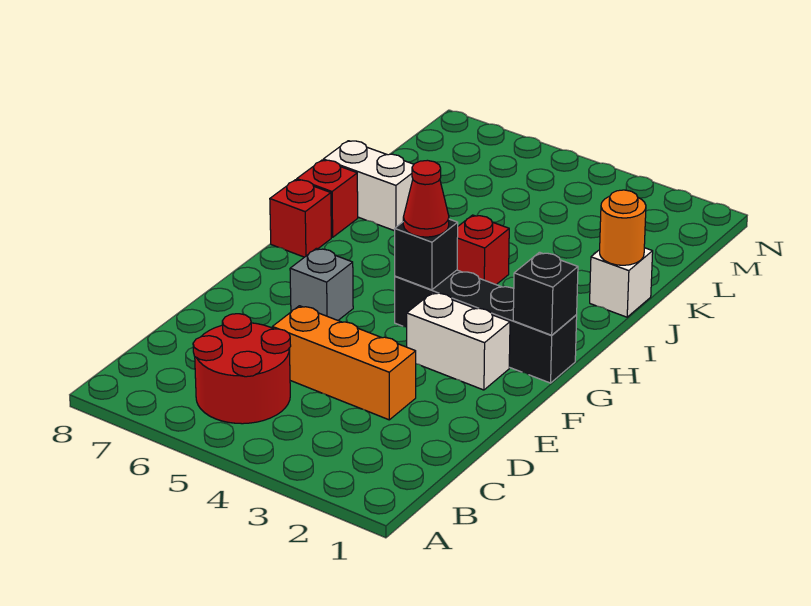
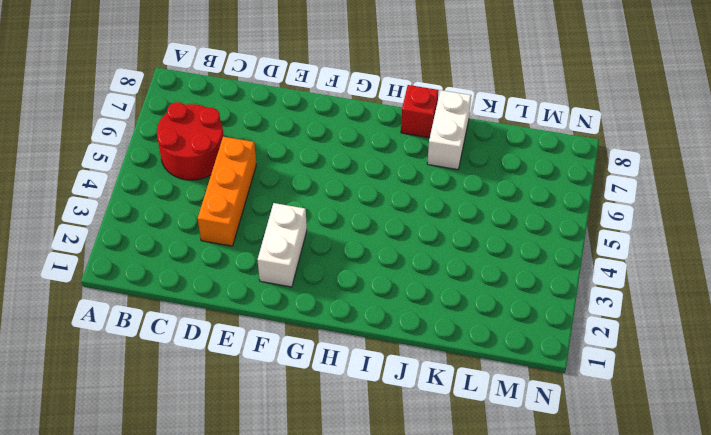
none -> grey brick F6 level 1
none -> black brick G1:G4 level 1
none -> red brick H8 level 1

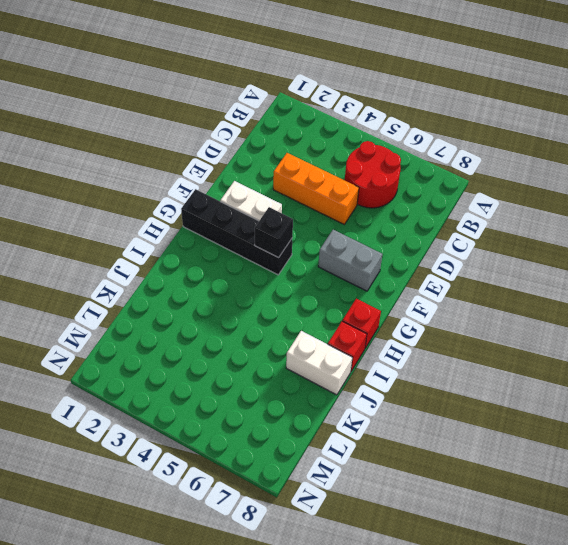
grey brick F6:F7 level 1 -> grey brick F6 level 1
none -> red brick I4 level 1
none -> white brick J1 level 1
none -> black brick G1 level 2

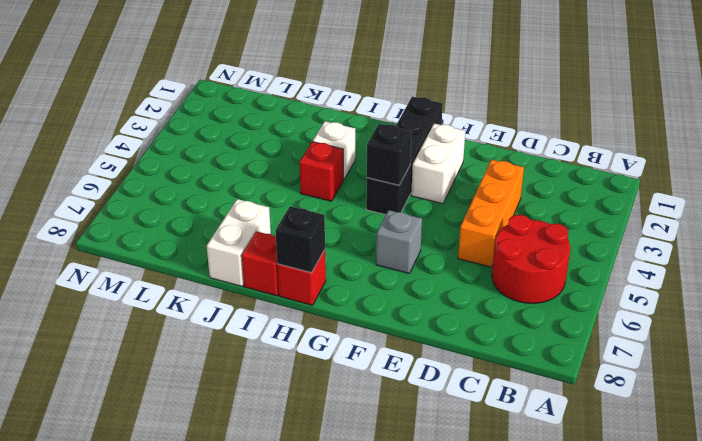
black brick H8 level 2 -> black brick G1 level 2
white brick I3 level 1 -> white brick J1 level 1
none -> orange round brick J1 level 2
none -> red cone G4 level 3

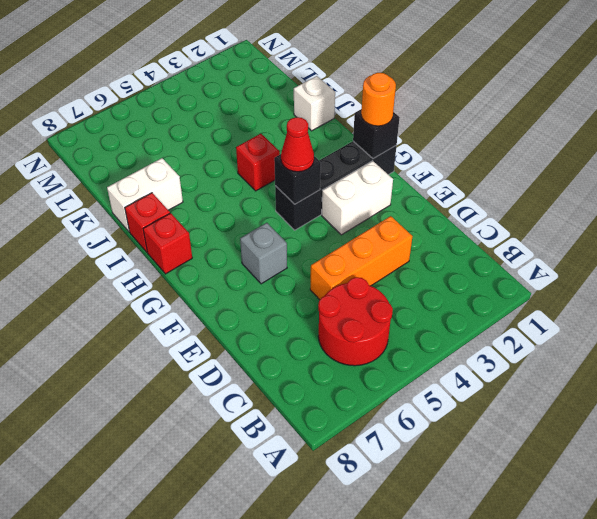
orange round brick G1 level 3 -> orange round brick J1 level 2

